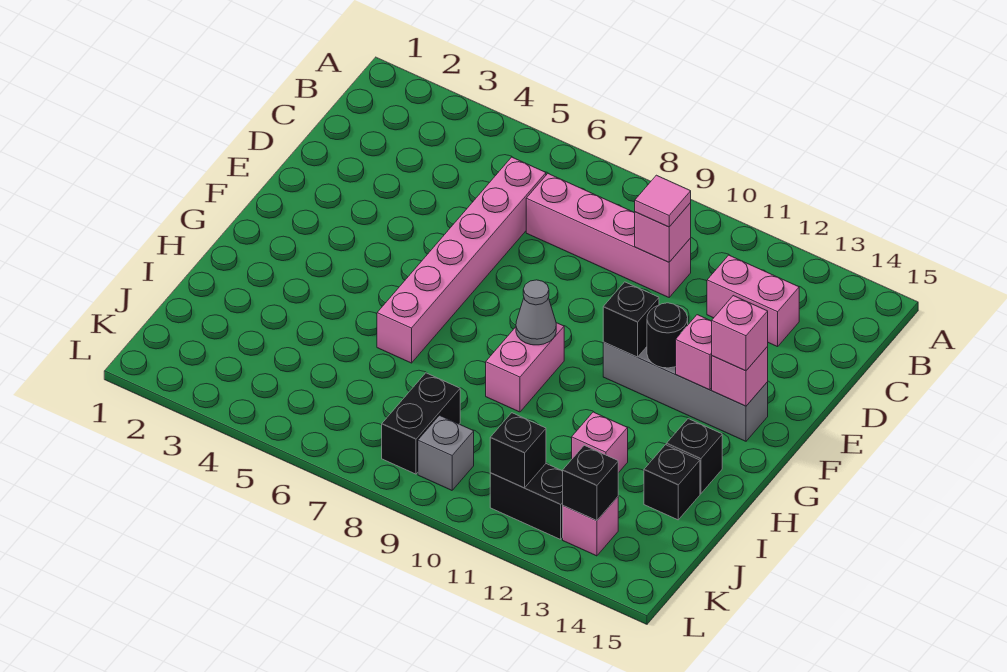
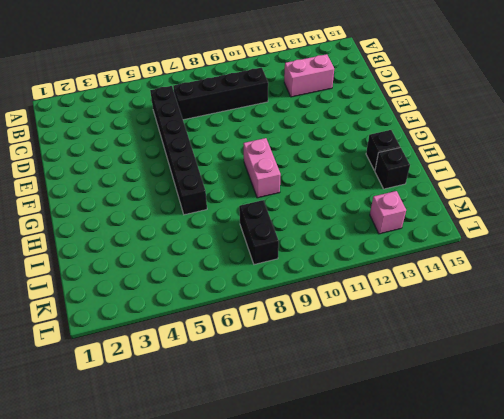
black brick C6:H6 level 1 -> pink brick C6:H6 level 1
black brick C7:C10 level 1 -> pink brick C7:C10 level 1
none -> grey brick F11:F14 level 1
none -> pink brick I12 level 1
none -> grey brick K9 level 1

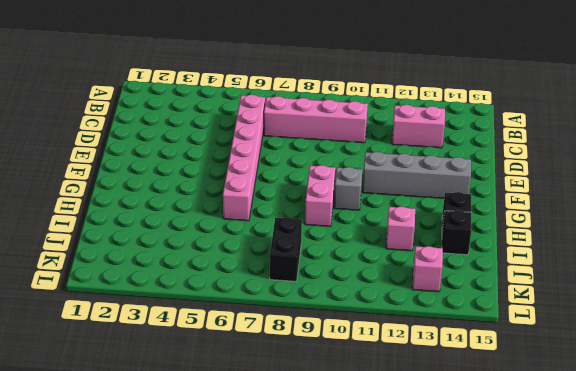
grey brick G10 level 1 -> grey brick K9 level 1
none -> black brick K11:K12 level 1
none -> pink brick C10 level 2
none -> black brick F11 level 2

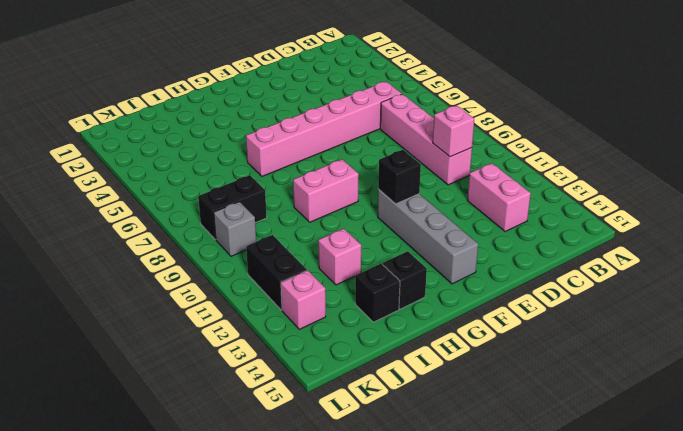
none -> black round brick F12 level 2
none -> pink brick F13 level 2
none -> pink brick F14 level 2

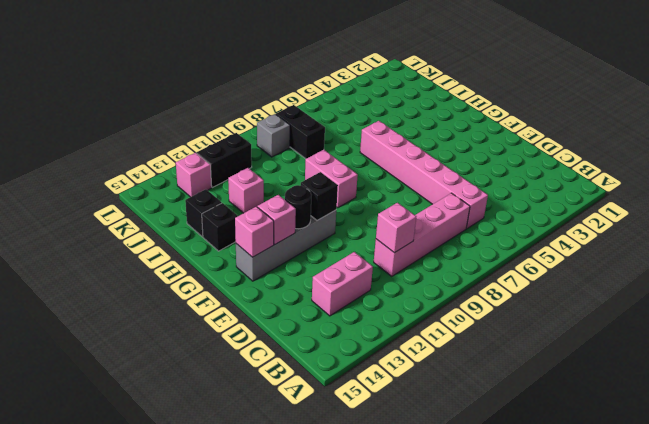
none -> grey cone G9 level 2
none -> black brick K11 level 2
none -> black brick K13 level 2

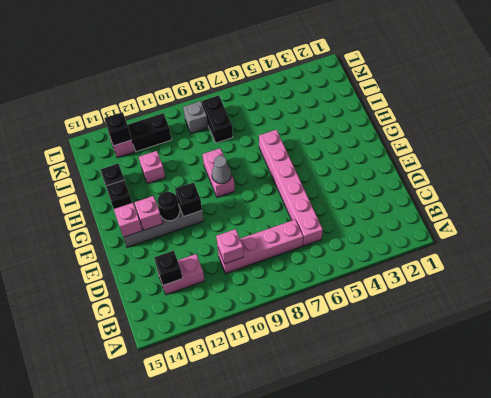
black brick C13 level 2 -> black brick K11 level 2
none -> pink tile C10 level 3
none -> pink brick F14 level 3

